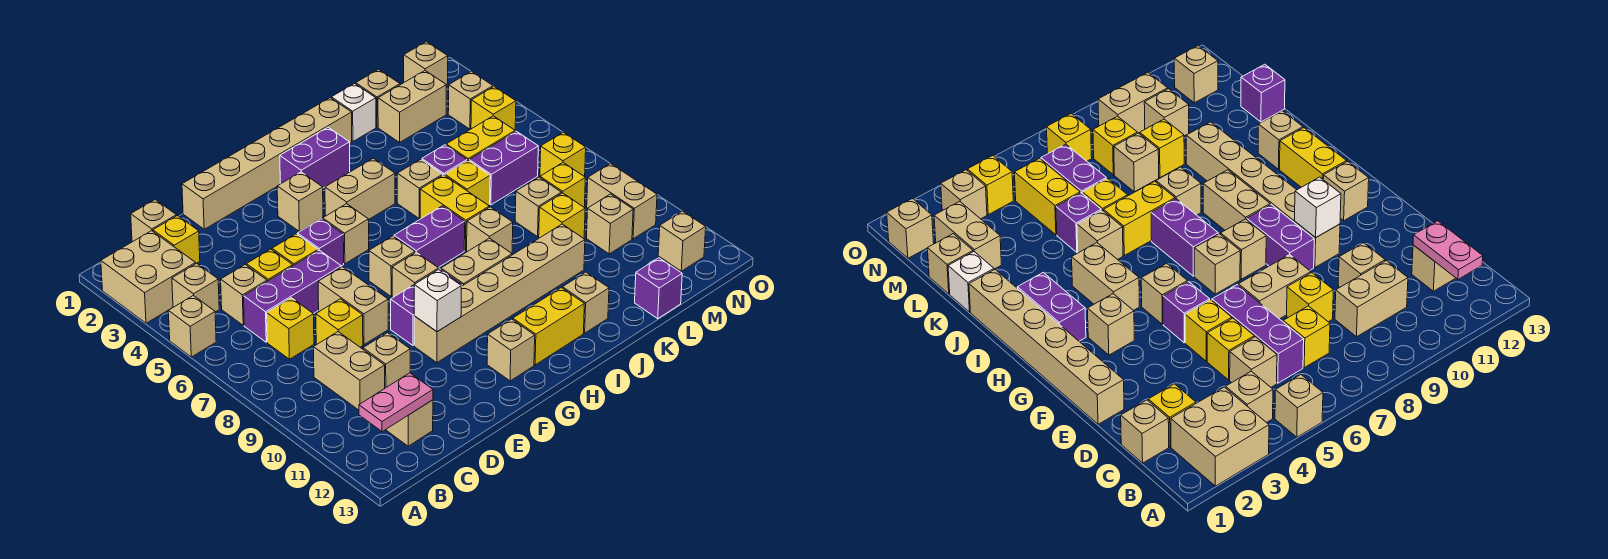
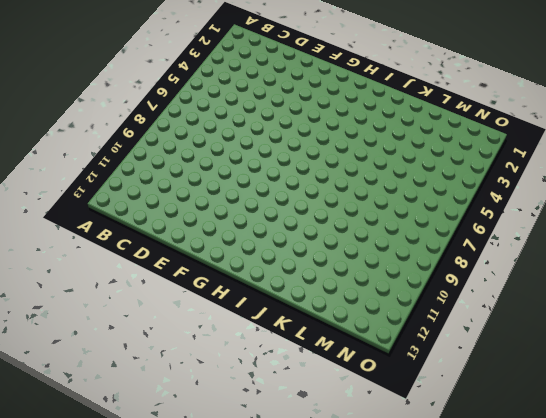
none -> tan brick A2:B3 level 1
none -> tan brick A5 level 1
none -> tan brick B4 level 1
none -> tan brick C1 level 1

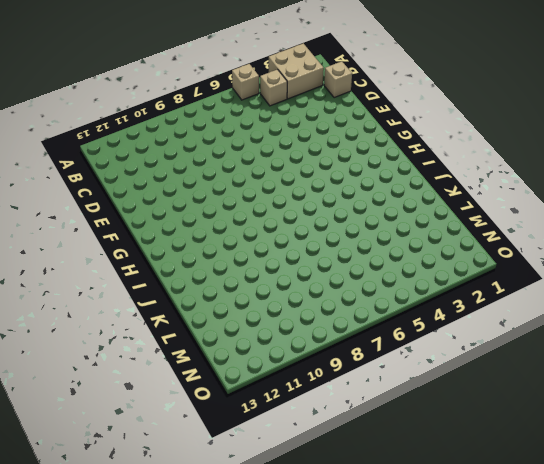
none -> yellow brick C2 level 1
none -> tan brick C5 level 1
none -> purple brick C6:E6 level 1
none -> yellow brick C7 level 1

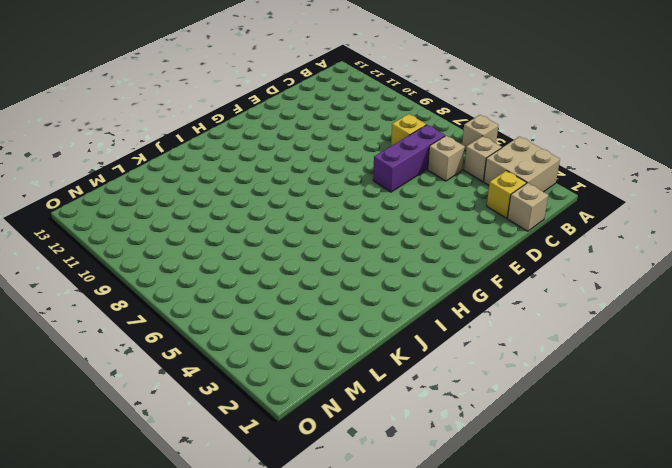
none -> tan brick C9:C10 level 1
none -> tan brick C12 level 1
none -> yellow brick D5 level 1
none -> yellow brick D8 level 1

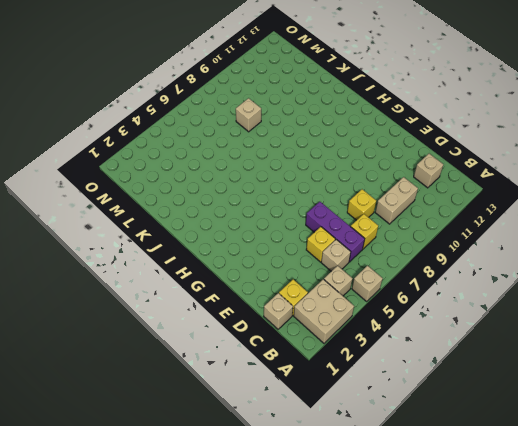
none -> tan brick D10 level 1
none -> tan brick E1:J1 level 1
none -> yellow brick E5 level 1
none -> tan brick E7:E8 level 1

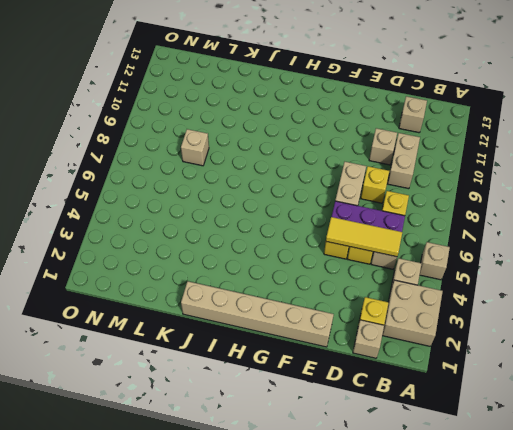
yellow tile C5:E5 level 2 -> none
none -> purple brick F5 level 1
none -> purple brick F9:G9 level 1
none -> tan brick F10:K10 level 1
none -> tan brick G3 level 1

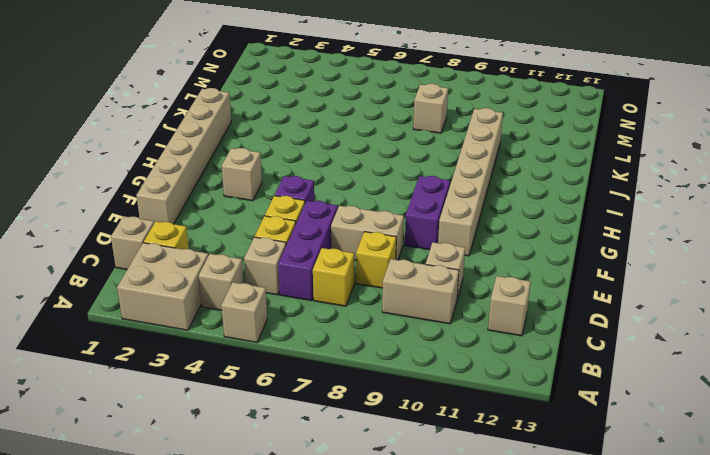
none -> tan brick G5 level 1
none -> tan brick G7 level 1
none -> tan brick G8 level 1
none -> tan brick G12 level 1

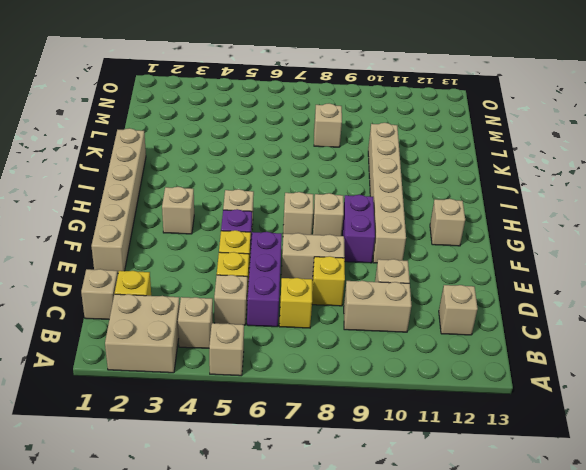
none -> purple brick H2:I2 level 1
none -> tan brick H4:I4 level 1
none -> purple brick H7:I7 level 1
none -> tan brick H9:I9 level 1

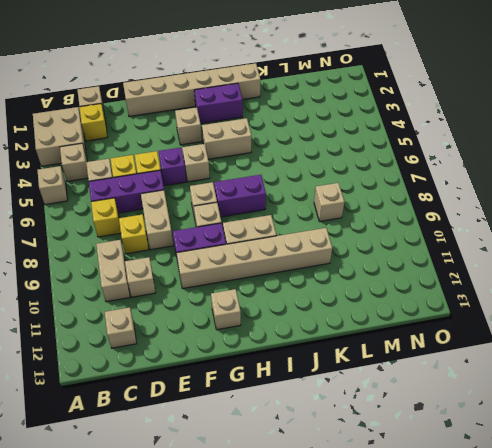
none -> yellow brick H12:I12 level 1
none -> tan brick J5 level 1
none -> yellow brick J6:J7 level 1
none -> tan brick J8 level 1

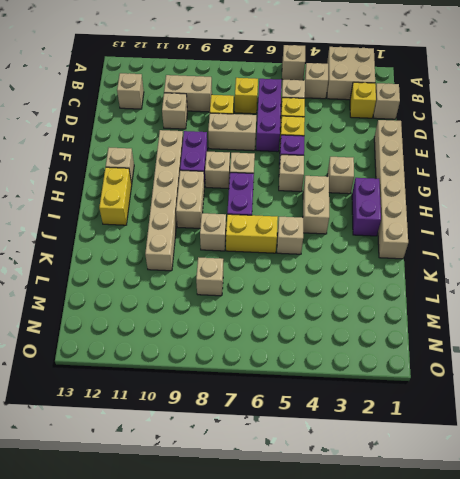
none -> tan brick J12 level 1
none -> white brick K1 level 1
none -> purple brick K5 level 1
none -> yellow brick K6 level 1

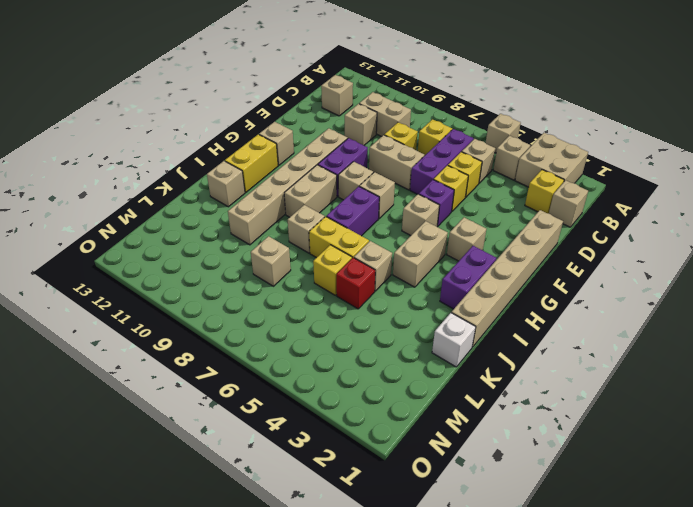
red brick K5 level 1 -> purple brick K5 level 1
none -> tan brick L1 level 1
none -> tan brick L2:M2 level 1
none -> yellow brick L5:M5 level 1
none -> purple brick L6:M6 level 1

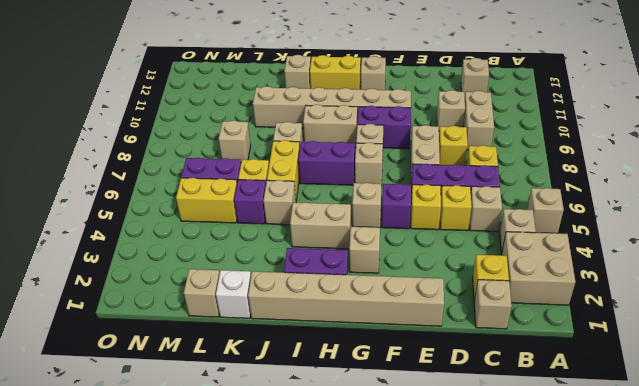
none -> tan brick L2:M2 level 1
none -> yellow brick L9 level 1
none -> purple brick L13 level 1
none -> yellow brick M8 level 1

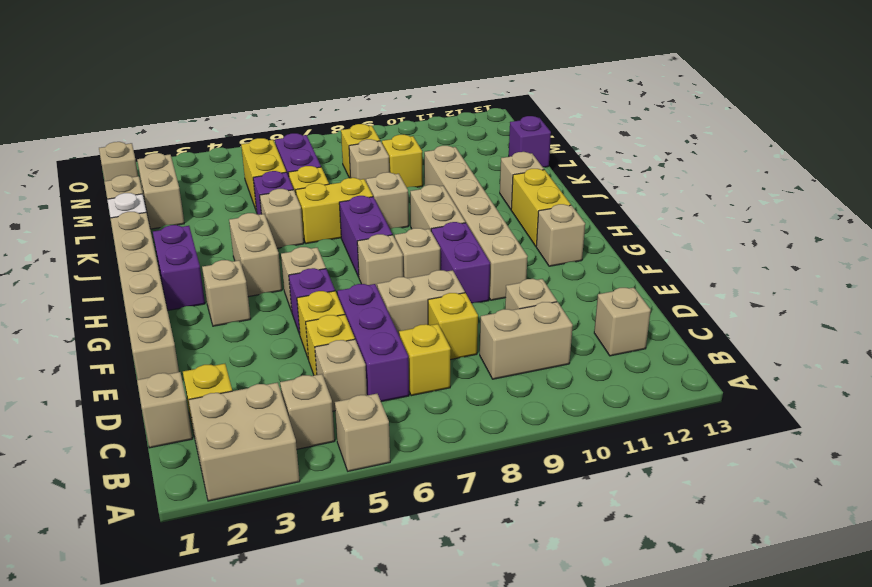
none -> tan brick M10 level 1
none -> tan brick N3 level 1
none -> yellow brick N4 level 1
none -> yellow brick N7 level 1

